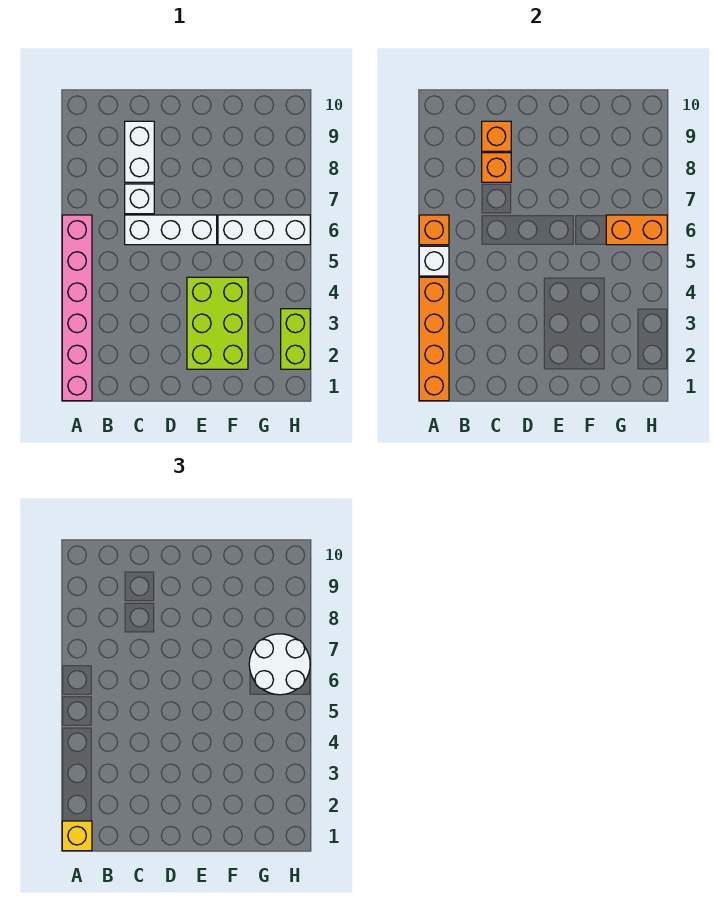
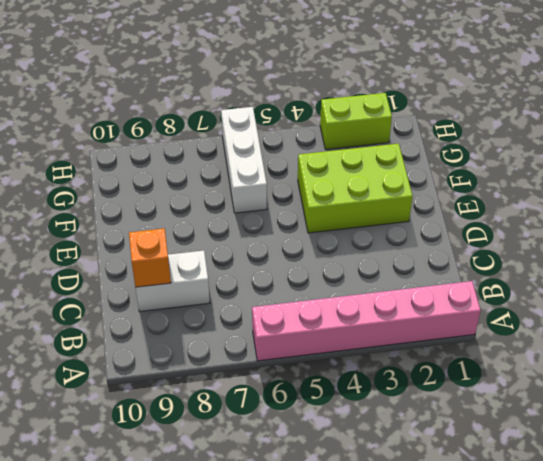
none -> white brick C6:E6 level 1
none -> white brick C7 level 1
none -> orange brick A1:A4 level 2

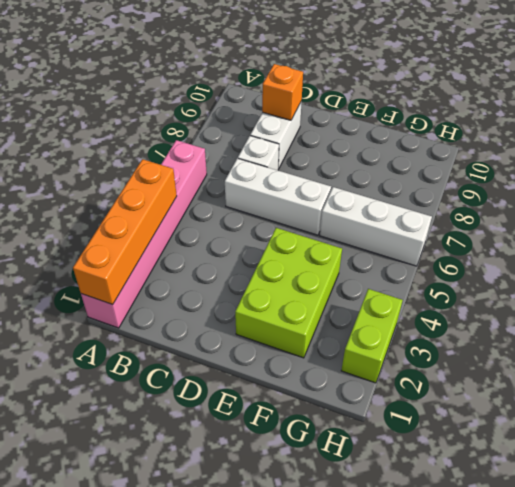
none -> white brick A5 level 2
none -> orange brick A6 level 2
none -> orange brick C8 level 2

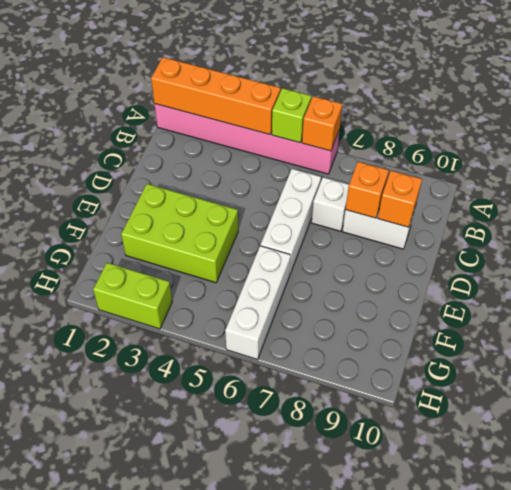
lime brick A5 level 2 -> white brick A5 level 2
none -> orange brick G6:H6 level 2
none -> yellow brick A1 level 3
none -> white round brick G6:H7 level 3

